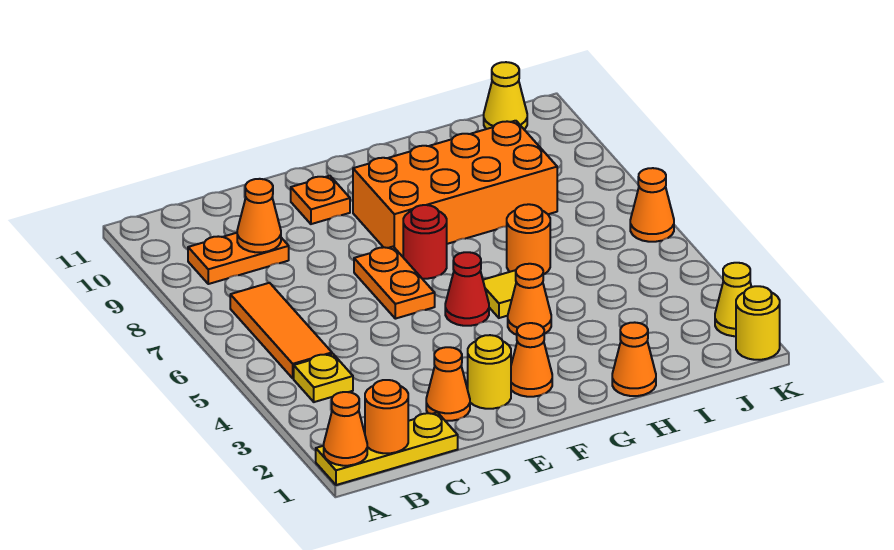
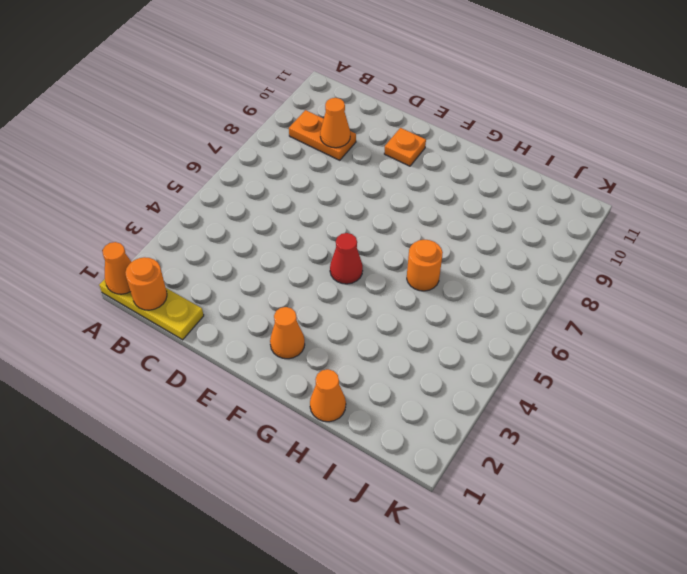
none -> yellow plate B4 level 1
none -> orange tile B5:B7 level 1
none -> orange cone D2 level 1

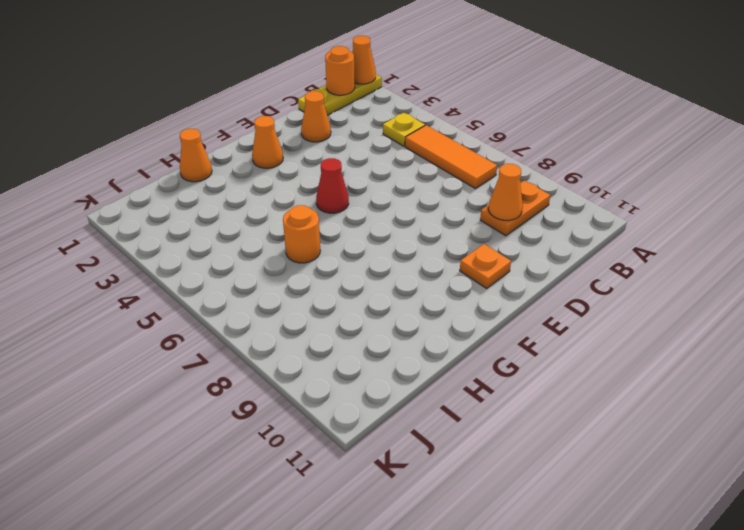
none -> yellow round brick E2 level 1
none -> orange plate E6:E7 level 1
none -> red round brick F7 level 1

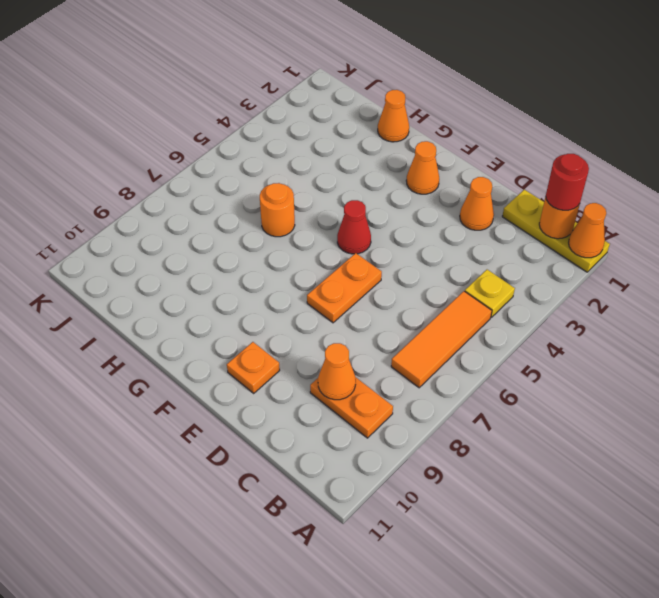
red round brick B1 level 3 -> red round brick F7 level 1
none -> yellow round brick E2 level 1
none -> orange brick F8:I9 level 1
none -> orange cone G4 level 1

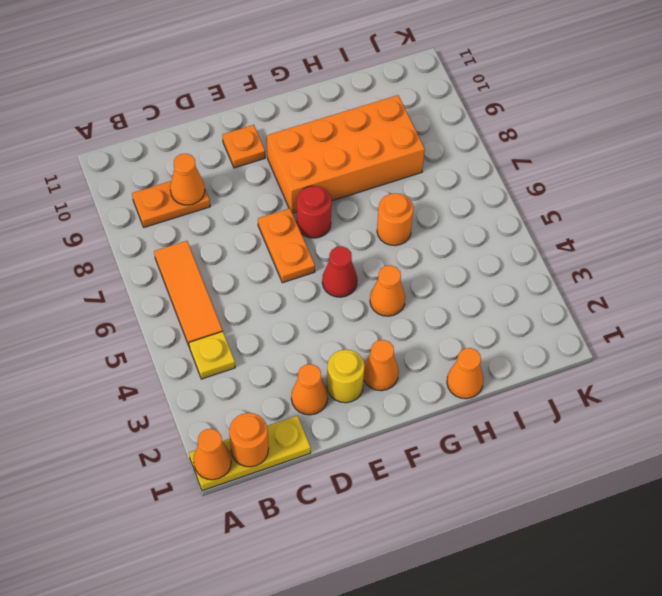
none -> yellow tile G5 level 1
none -> yellow cone J11 level 1
none -> yellow round brick K1 level 1

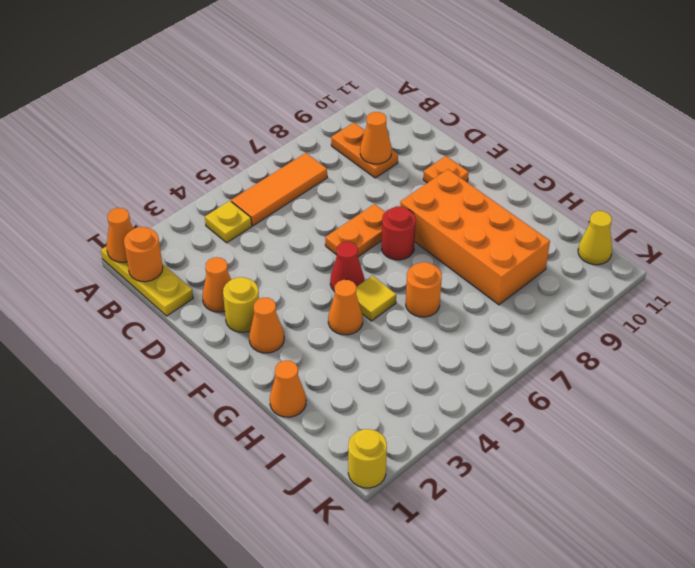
none -> yellow cone K2 level 1
none -> orange cone K6 level 1

